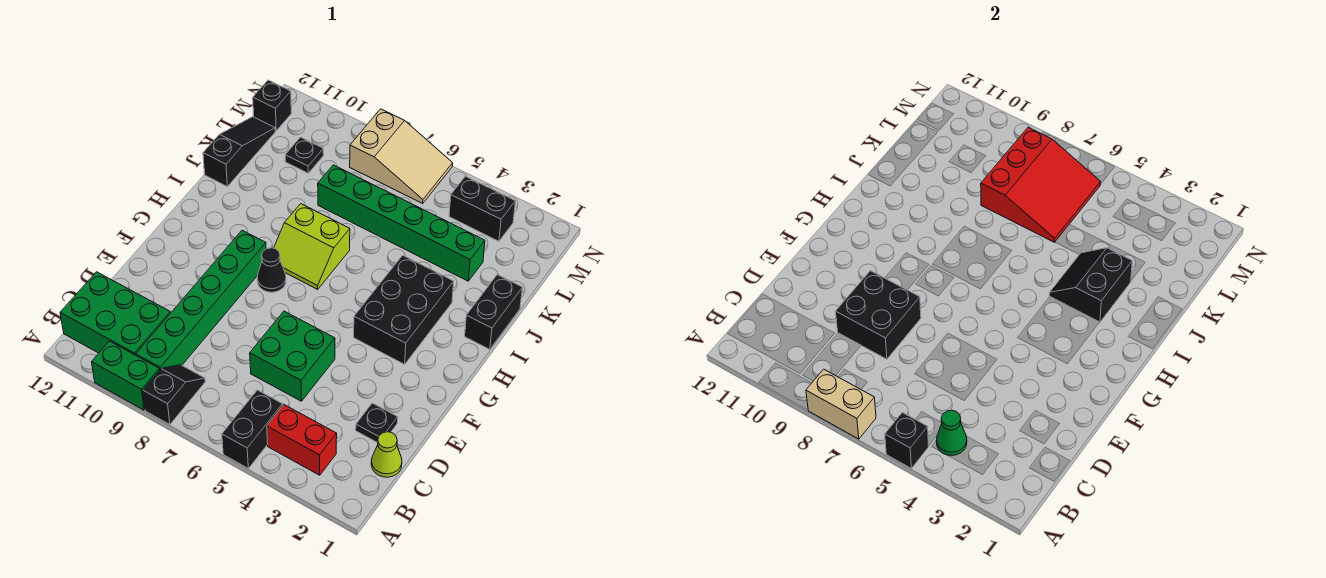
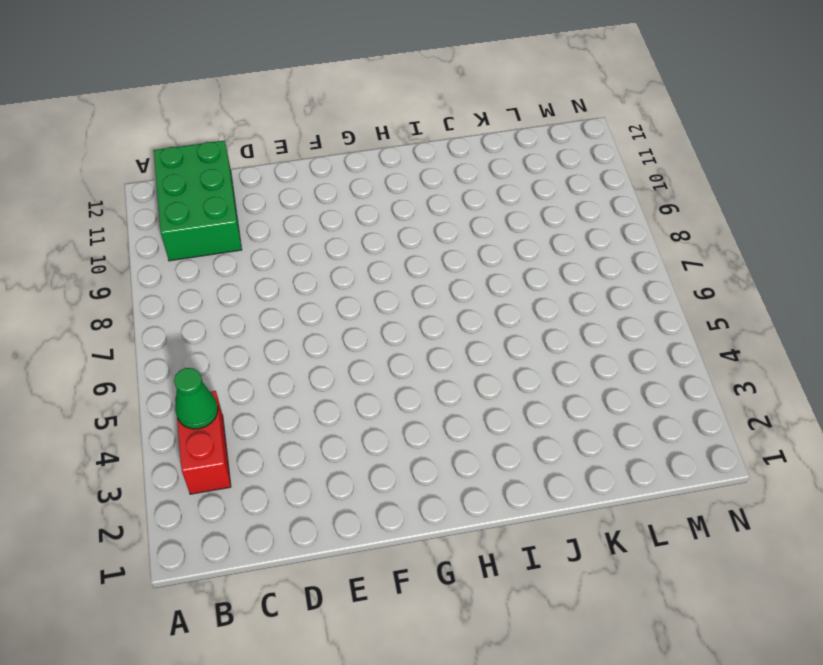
none -> black brick A5:B5 level 1
none -> black slope A8:B8 level 1 top A
none -> green brick A9:A10 level 1

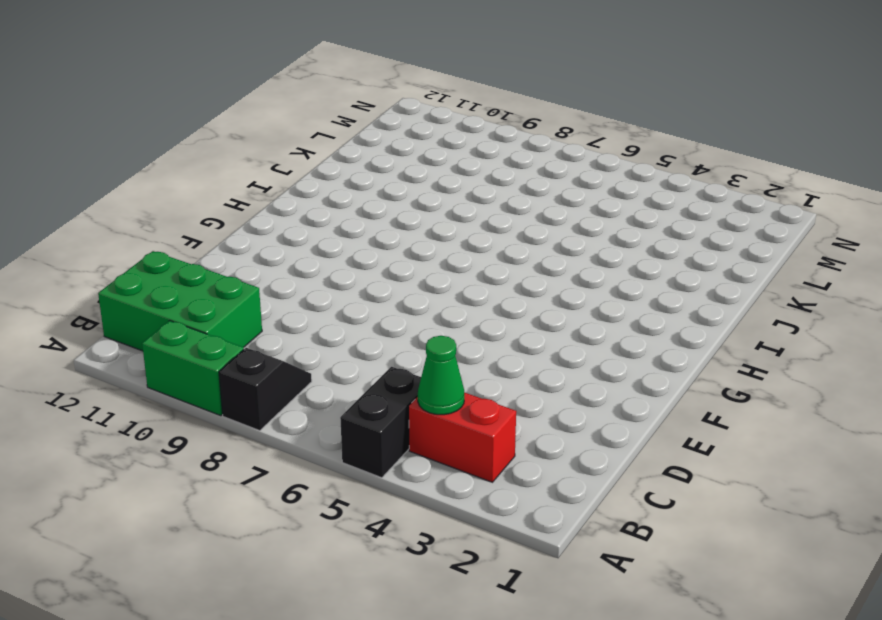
none -> green brick B9:G9 level 1
none -> lime cone C1 level 1
none -> black plate D2 level 1

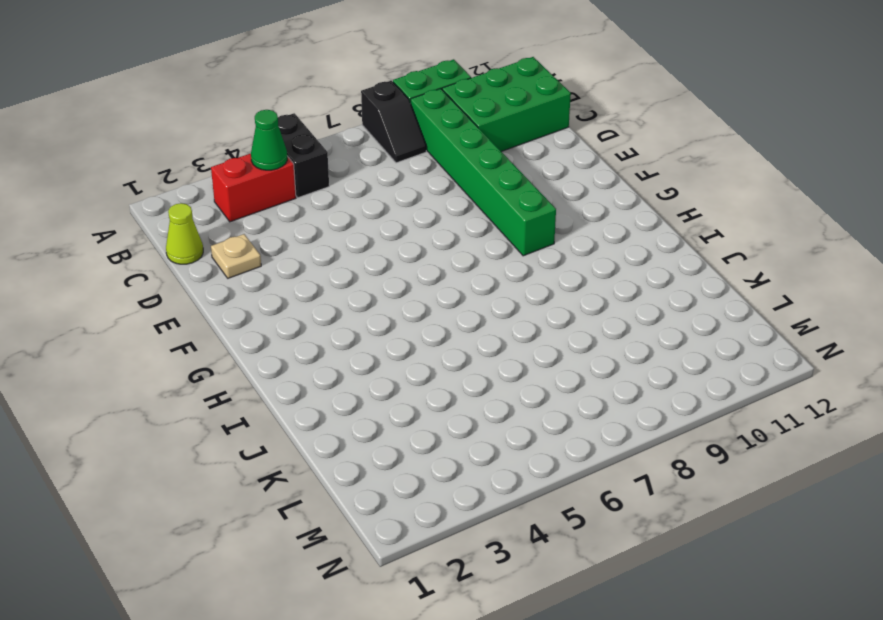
tan plate D2 level 1 -> black plate D2 level 1
none -> green brick D5:E6 level 1
none -> black brick G3:I4 level 1
none -> black cone G8 level 1

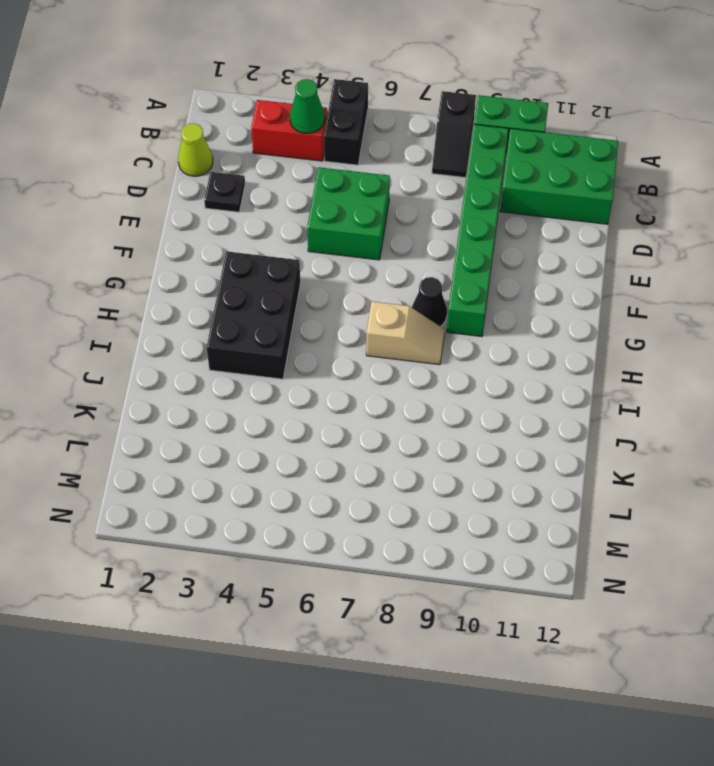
tan slope H7:H8 level 1 top 7 -> lime slope H7:I8 level 1 top I
none -> black brick I1:J1 level 1
none -> black slope J12:L12 level 1 top J
none -> green brick K3:K8 level 1

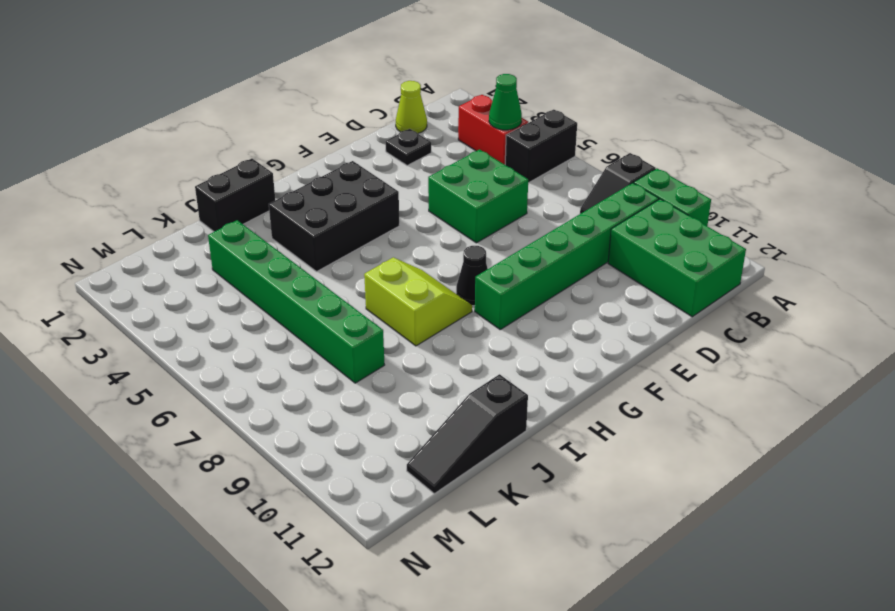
none -> black plate L10 level 1
none -> black brick M3:M4 level 1
none -> tan slope M6:N8 level 1 top 8

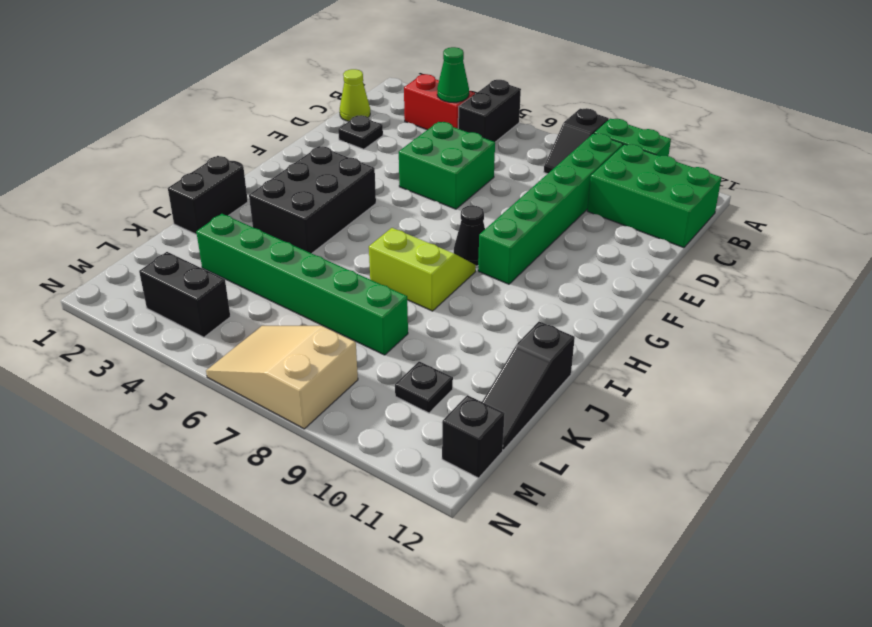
none -> black brick A5 level 2
none -> tan brick A7:A8 level 2
none -> black brick D8:E9 level 2

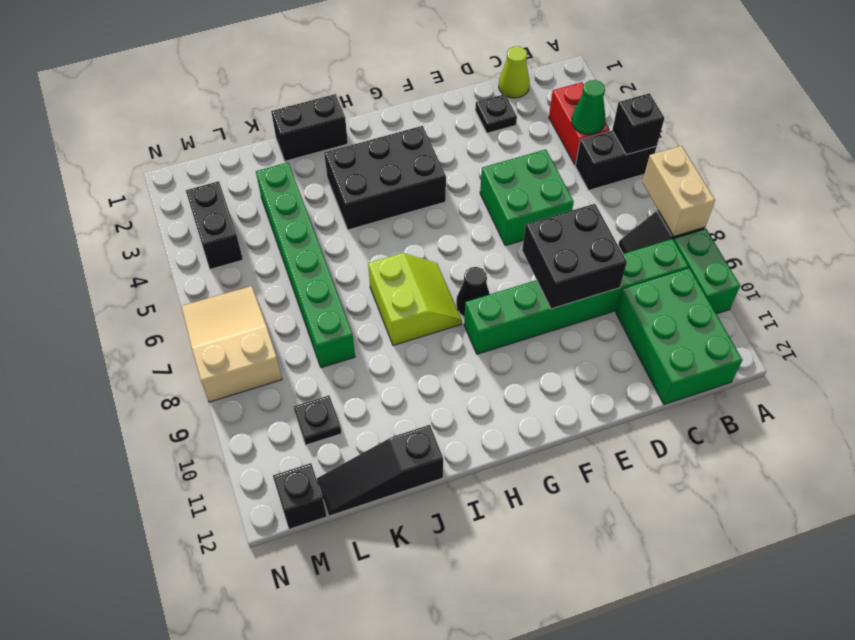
none -> black slope I3:J4 level 2 top 3
none -> red slope K6:M8 level 2 top 8

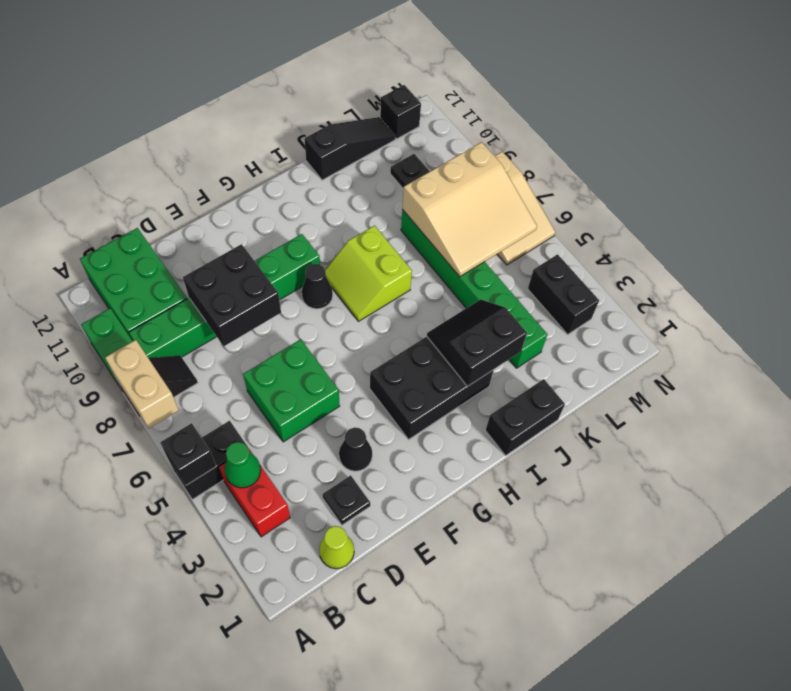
black cone E3 level 1 -> none
tan slope K6:M8 level 2 top 8 -> red slope K6:M8 level 2 top 8

